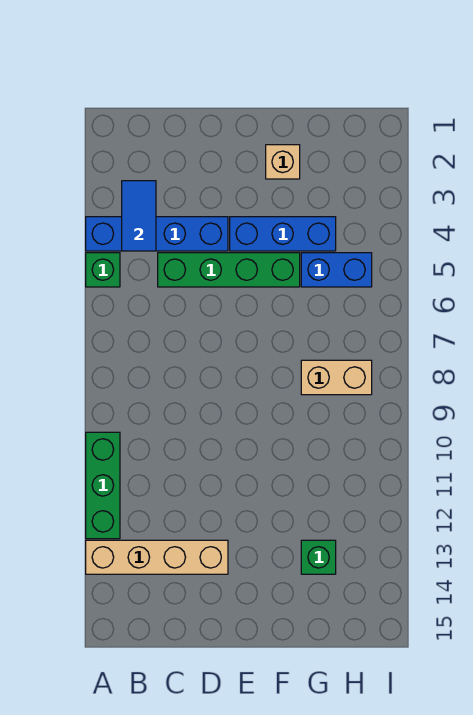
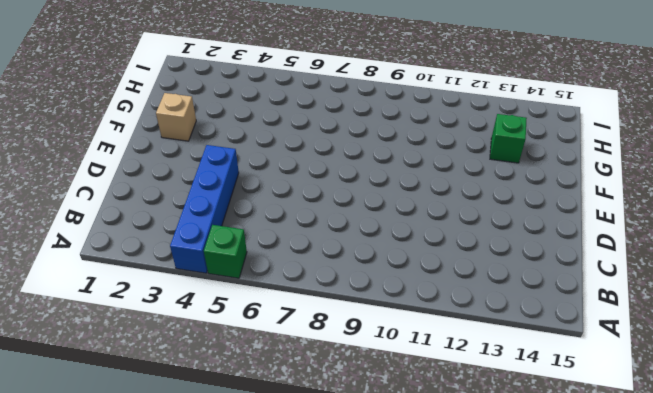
none -> green brick A10:A12 level 1
none -> tan brick A13:D13 level 1

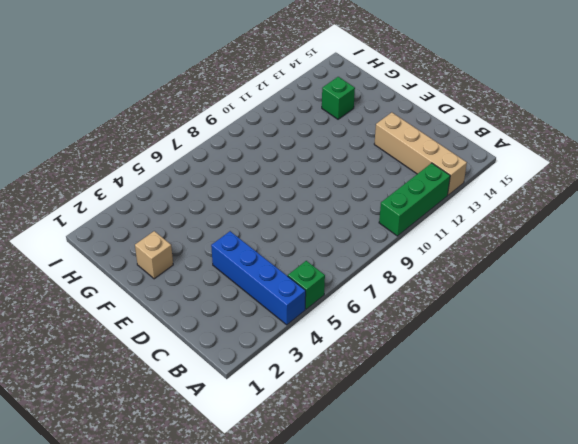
none -> green brick C5:F5 level 1
none -> blue brick E4:G4 level 1

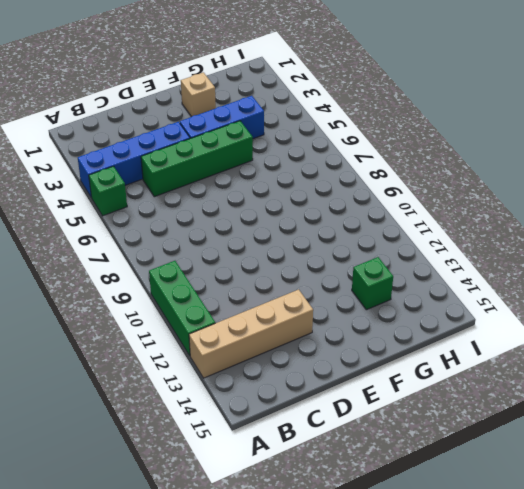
none -> blue brick G5:H5 level 1
none -> tan brick G8:H8 level 1

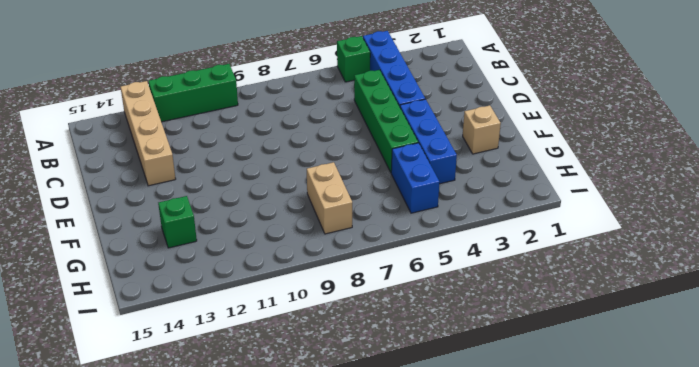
none -> blue tile B3:B4 level 2

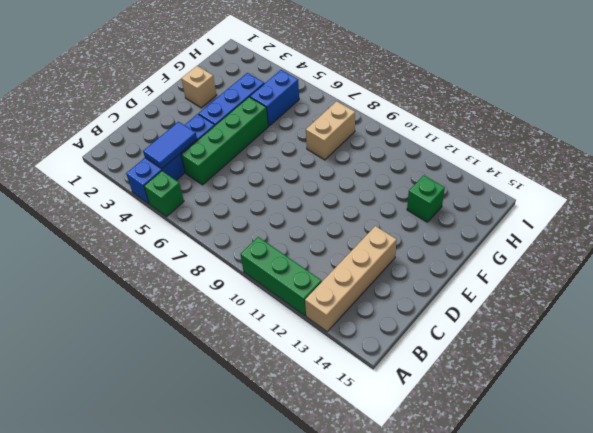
blue tile B4:C4 level 2 -> blue tile B3:B4 level 2

